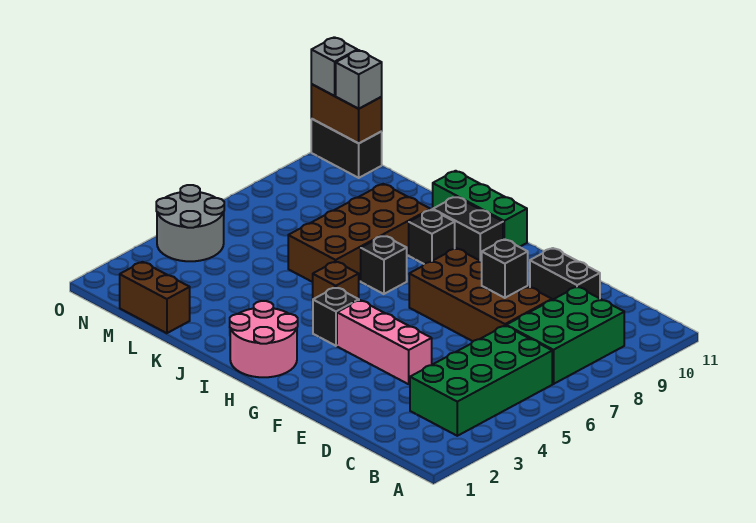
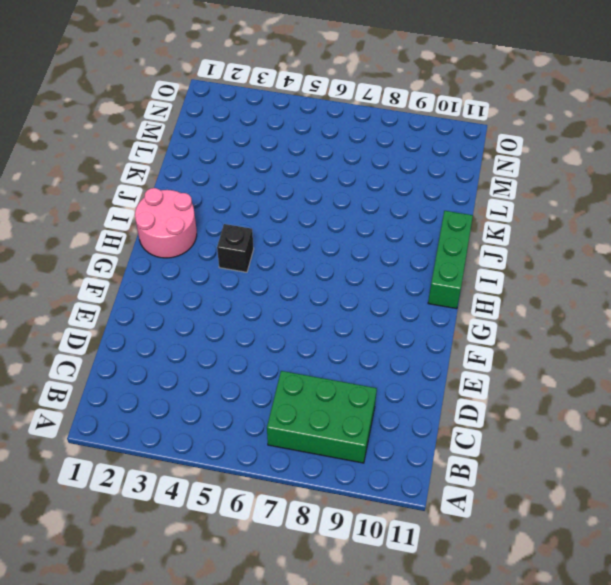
none -> green brick B3:C6 level 1
none -> brown brick D7:G8 level 1
none -> black brick D10:E10 level 1

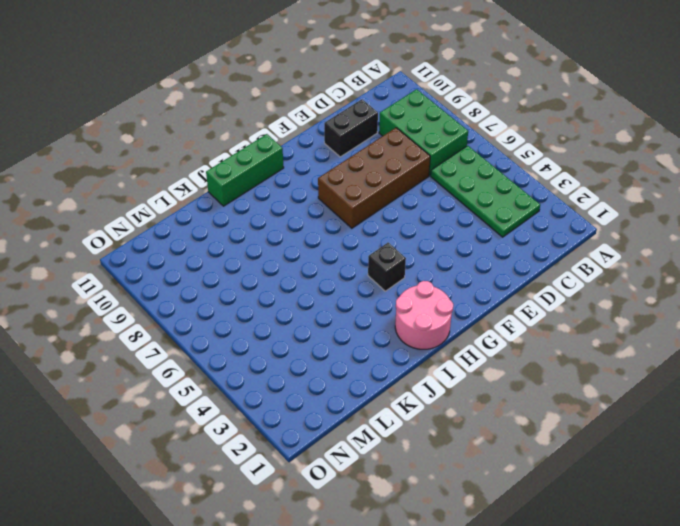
green plate B3:C6 level 1 -> green brick B3:C6 level 1
none -> pink brick E4:G4 level 1
none -> black brick H10:I10 level 1
none -> brown brick I5 level 1

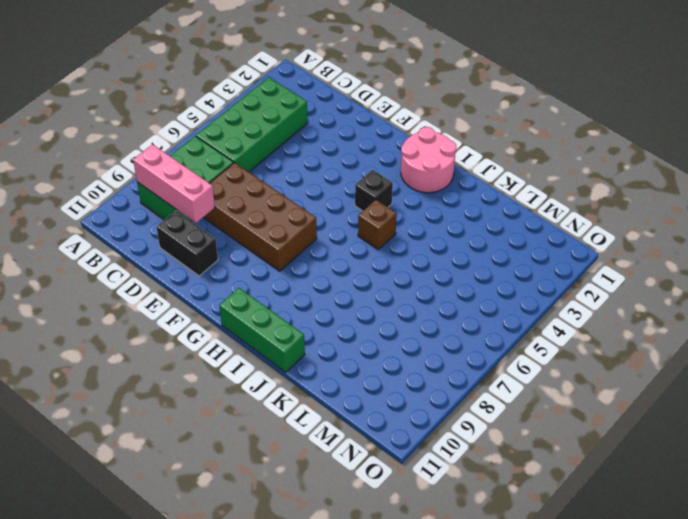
pink brick B9:D9 level 2 -> pink brick E4:G4 level 1
none -> black brick H10:I10 level 1
none -> black brick I7 level 1
none -> black brick I9 level 1

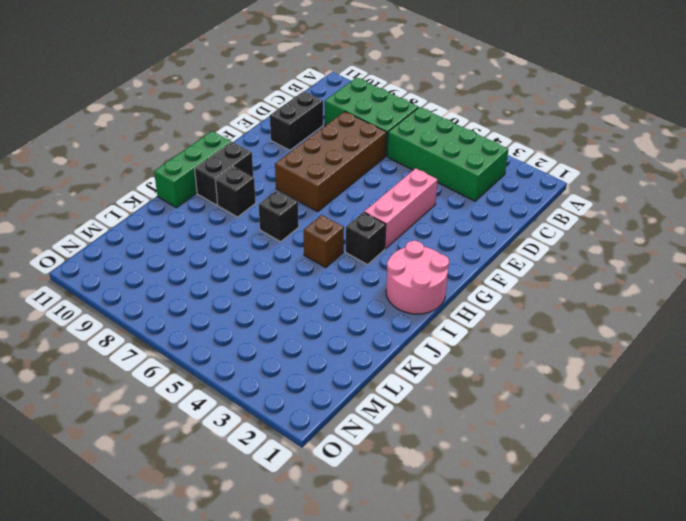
none -> brown brick J6:K9 level 1
none -> brown brick L1:M1 level 1
none -> grey round brick N4:O5 level 1

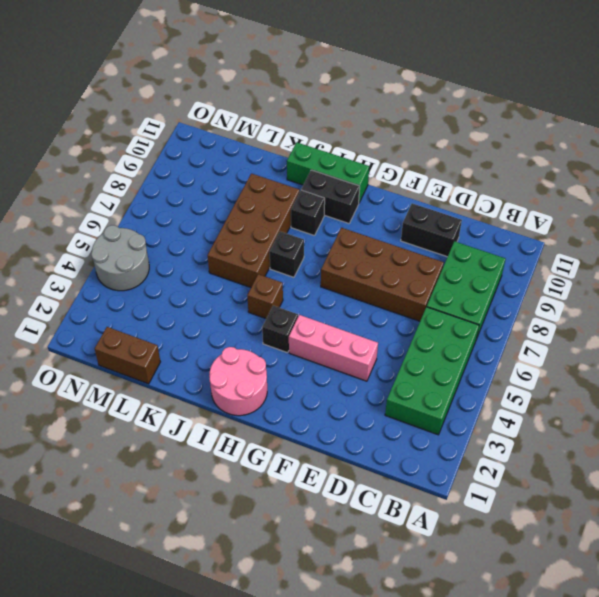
none -> black brick N11:O11 level 1
none -> black brick E8 level 2
none -> brown brick N11:O11 level 2

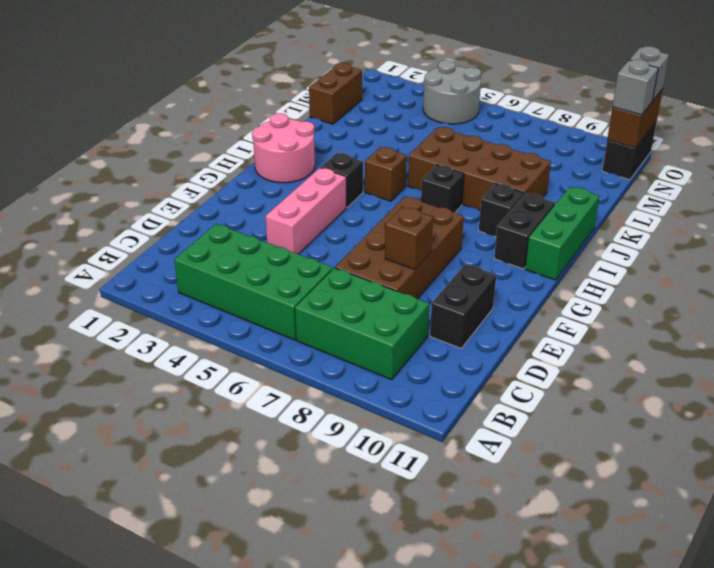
brown brick E8 level 2 -> black brick E8 level 2

